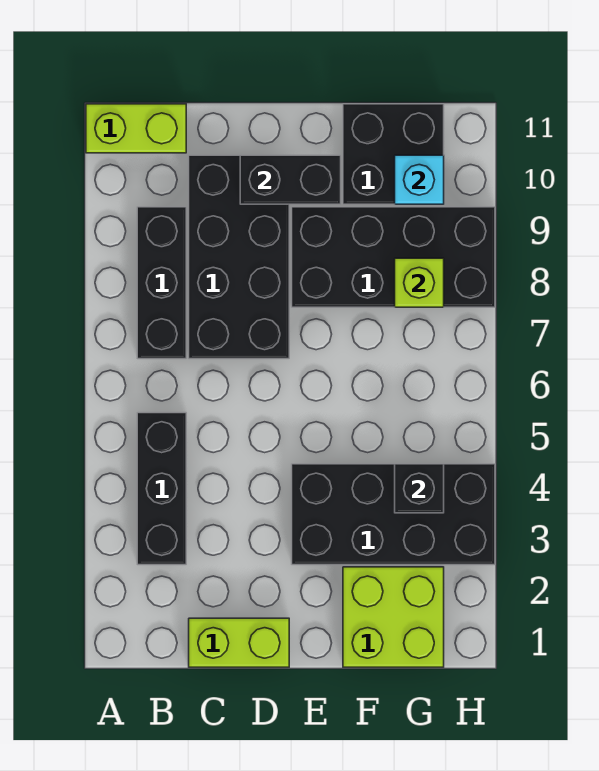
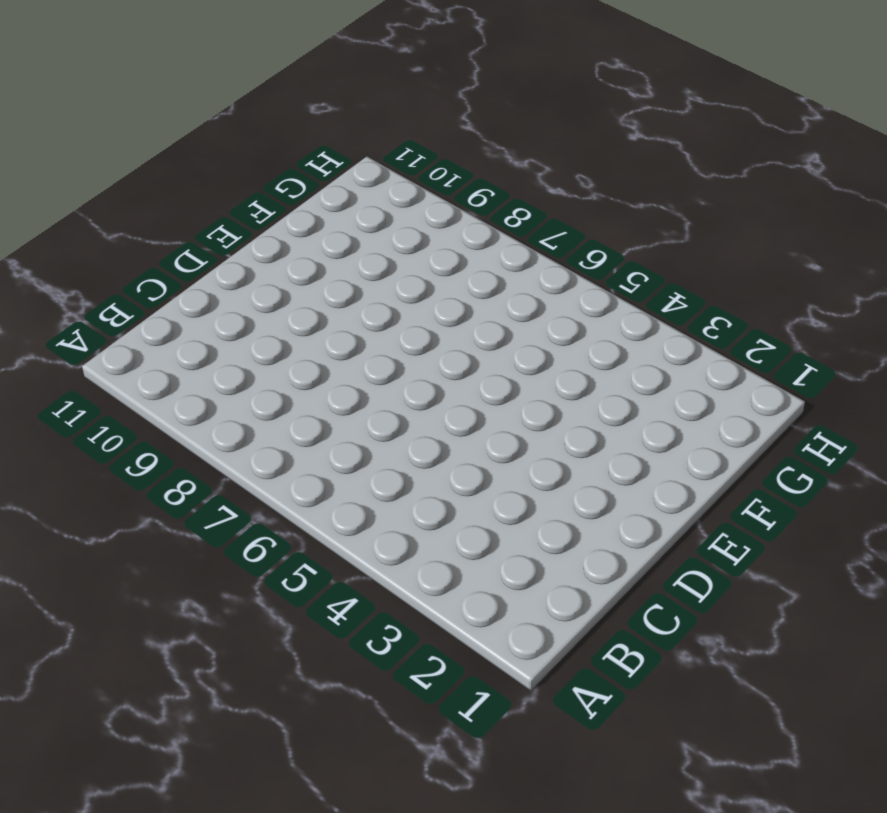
none -> lime brick A11:B11 level 1
none -> black brick B3:B5 level 1
none -> black brick B7:B9 level 1

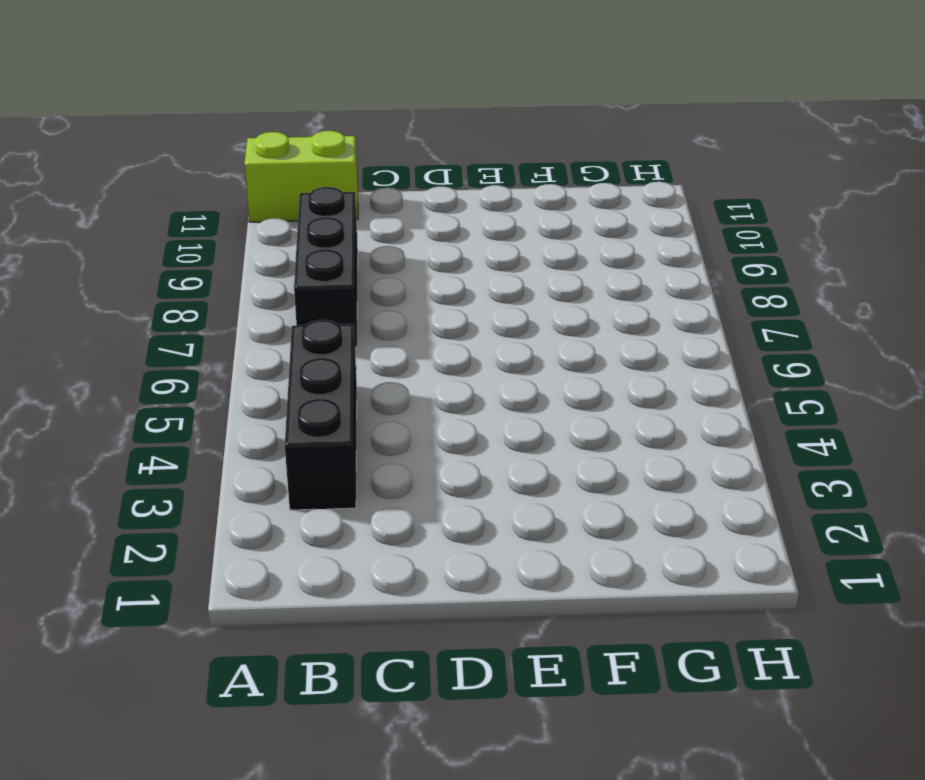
none -> lime brick C1:D1 level 1
none -> black brick C7:D10 level 1
none -> black brick E3:H4 level 1

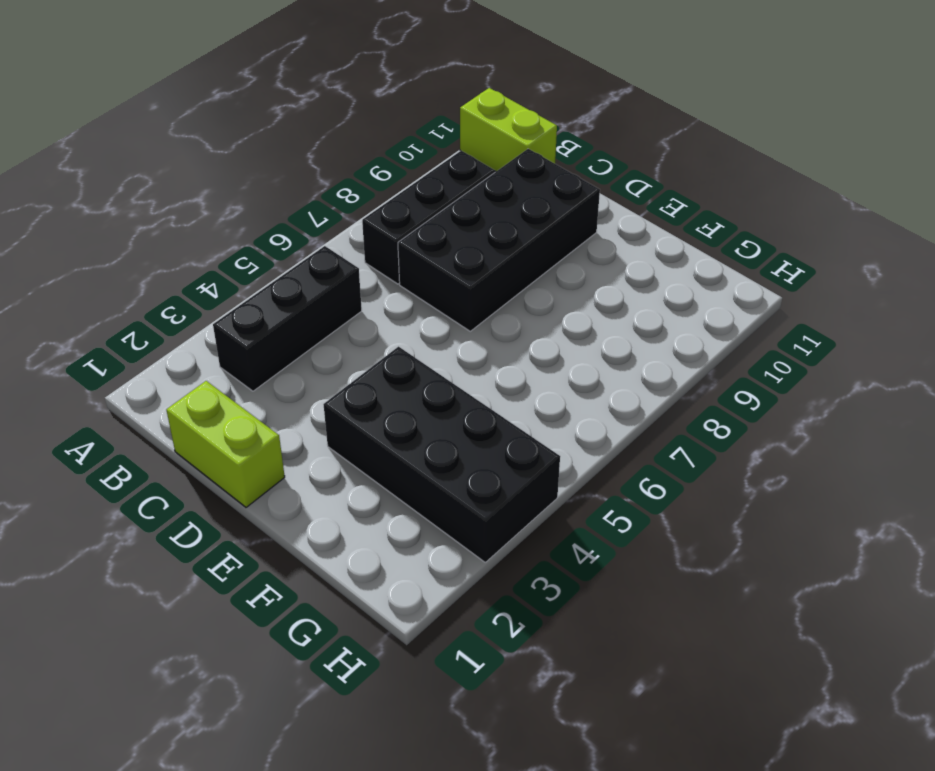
none -> black brick E8:H9 level 1
none -> lime brick F1:G2 level 1
none -> black brick F10:G11 level 1

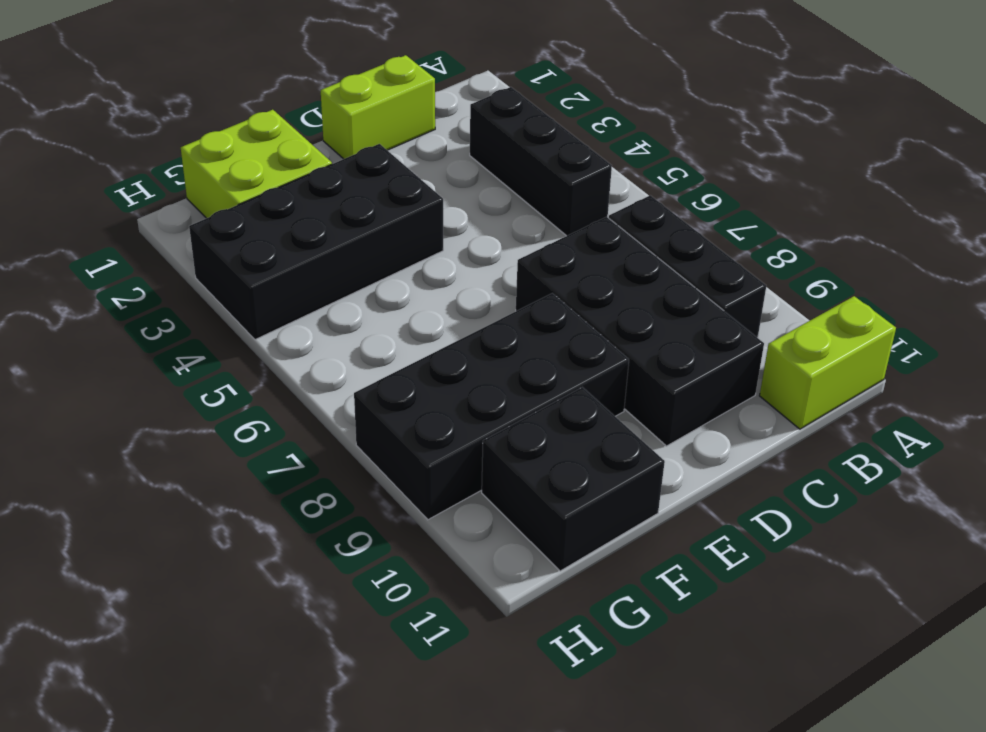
none -> black brick D10:E10 level 2
none -> black brick G4 level 2
none -> lime brick G8 level 2

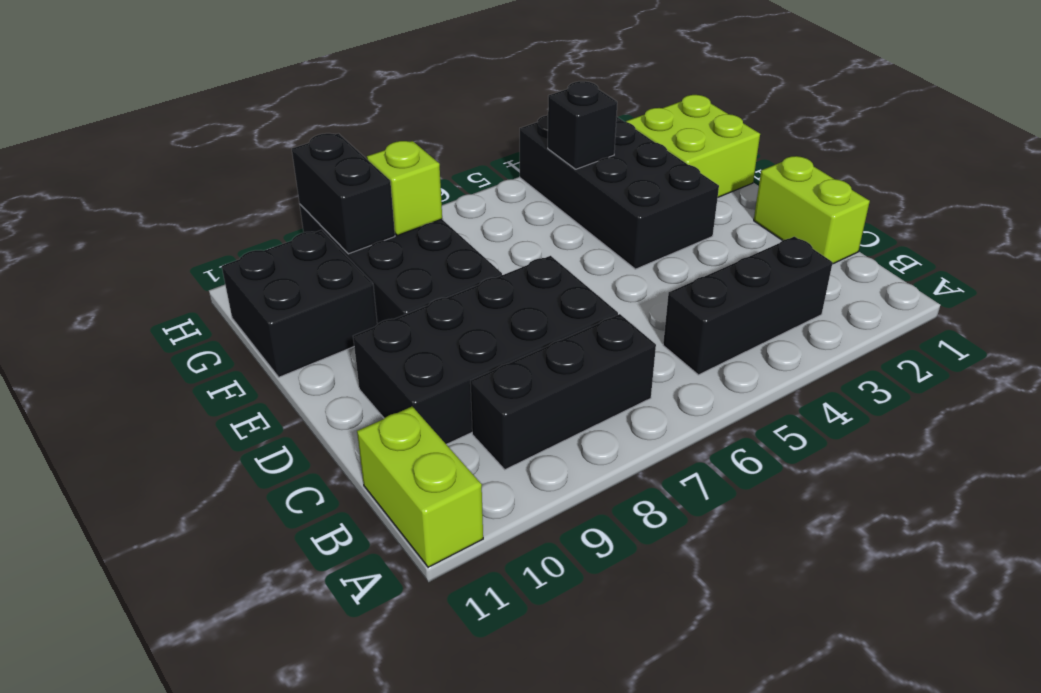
black brick G9:H9 level 2 -> black brick D10:E10 level 2
none -> cyan brick G10 level 2

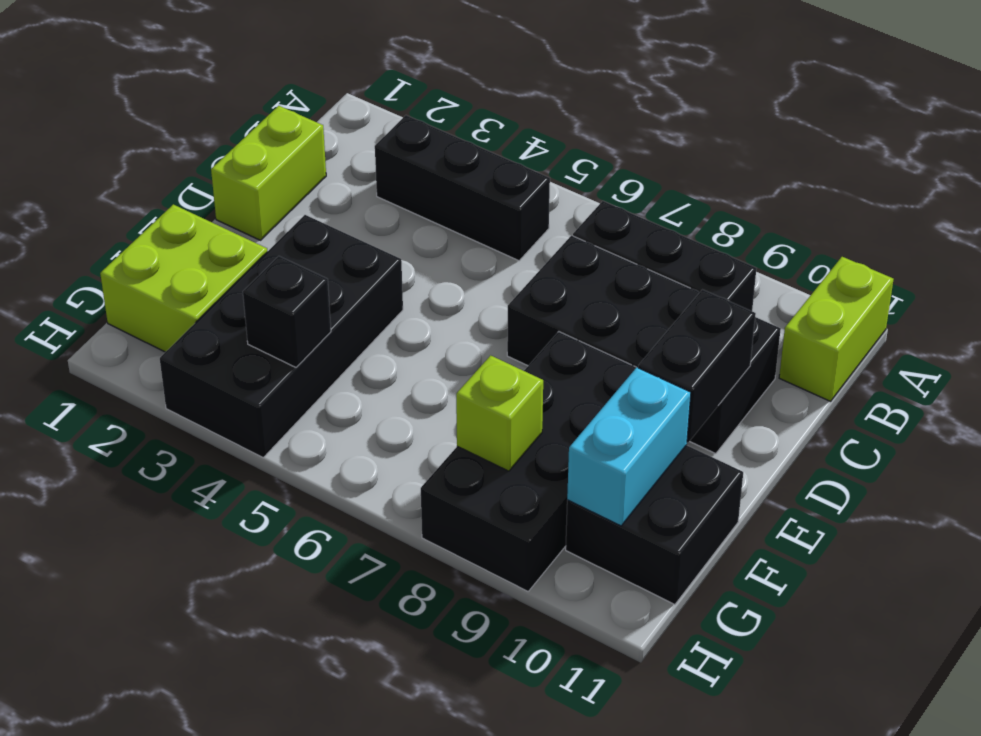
cyan brick F10:G10 level 2 -> cyan brick G10 level 2

